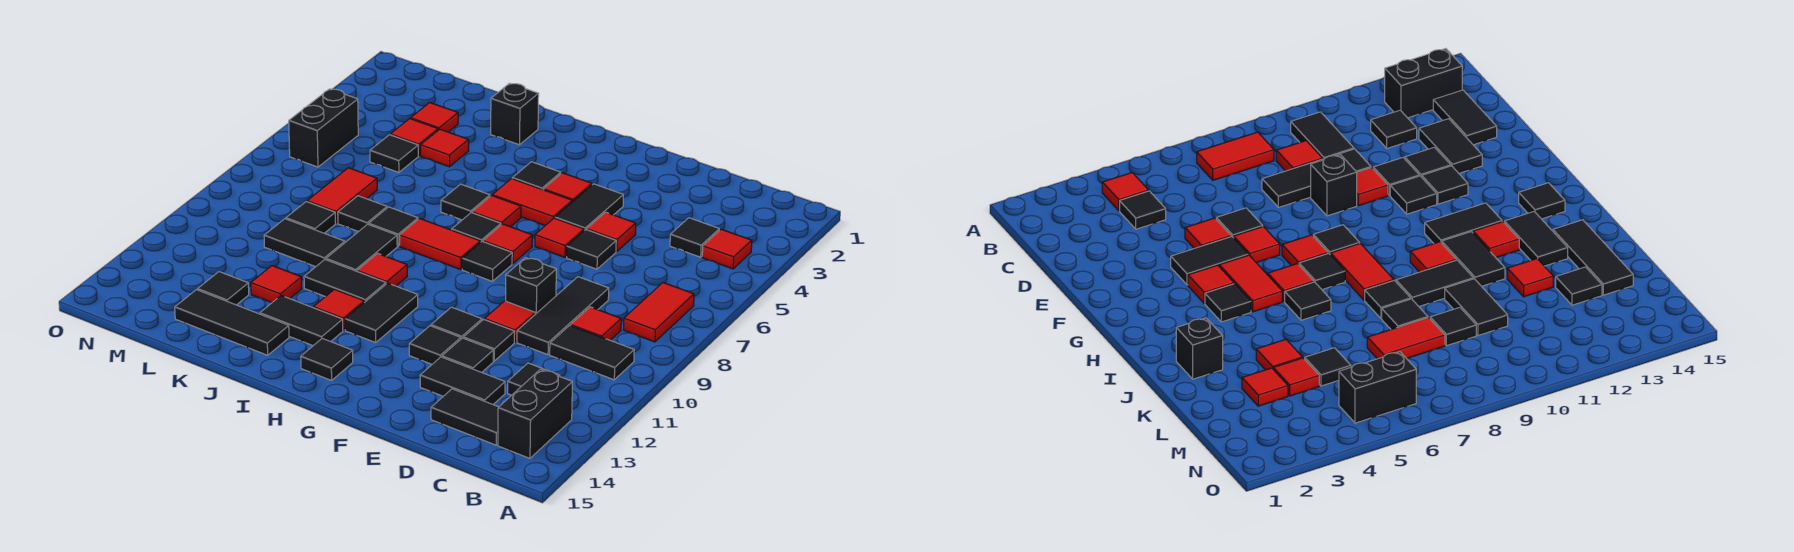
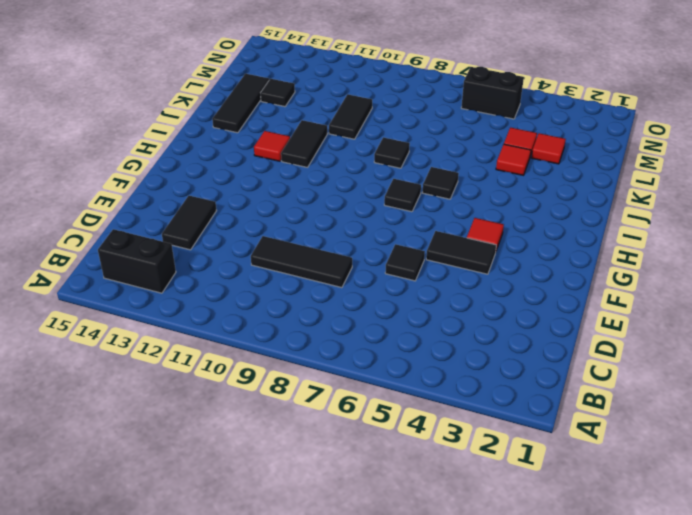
none -> red tile B4 level 1
none -> red tile B7:B8 level 1
none -> black tile B10:C10 level 1
none -> black tile C4 level 1

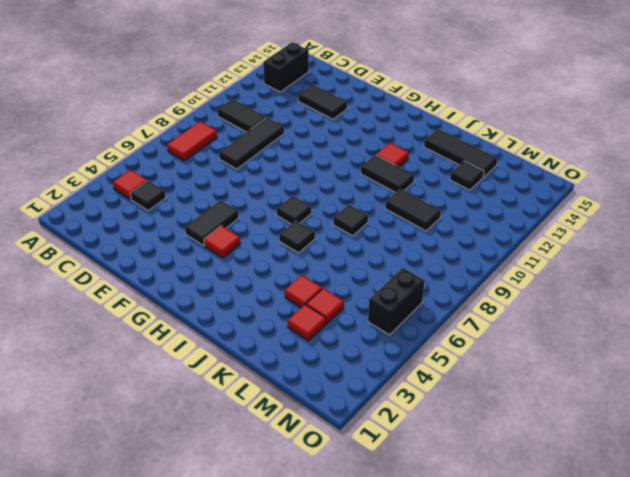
none -> red tile C9 level 1
none -> black tile C12 level 1
none -> black tile C14:D14 level 1
none -> red tile E5 level 1

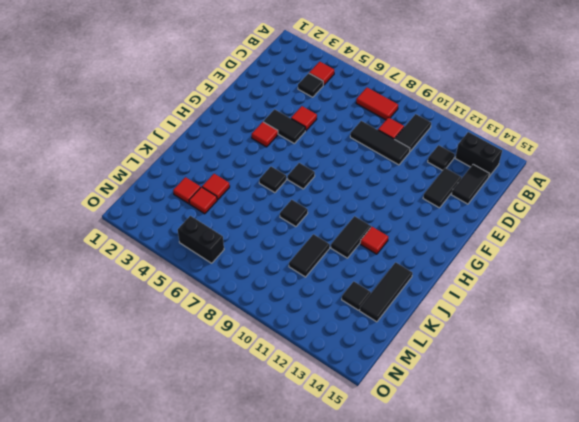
none -> black tile E6 level 1
none -> black brick E9 level 1
none -> red tile E10 level 1
none -> black tile E11 level 1

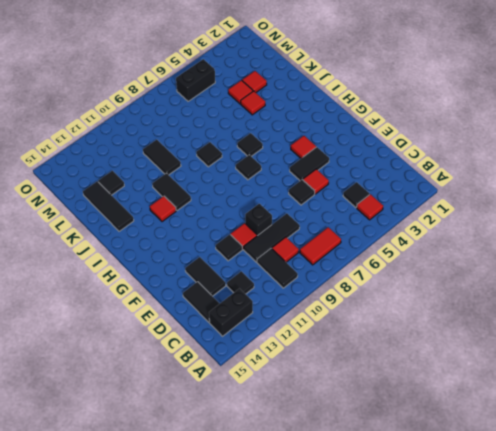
none -> black tile E12 level 1
none -> red tile F6 level 1
none -> black tile F11 level 1
none -> black tile F12 level 1

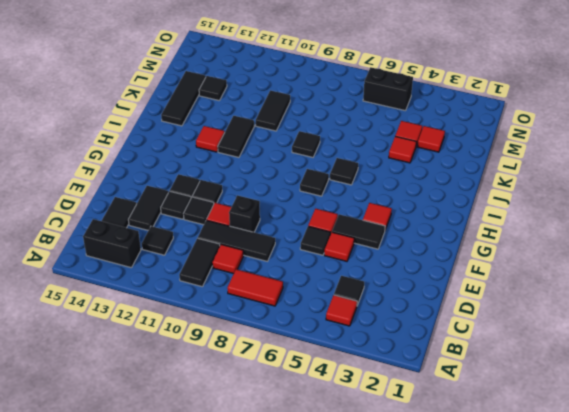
none -> red tile G5:H5 level 1
none -> red tile G7 level 1
none -> black tile G8 level 1
none -> black tile H4 level 1

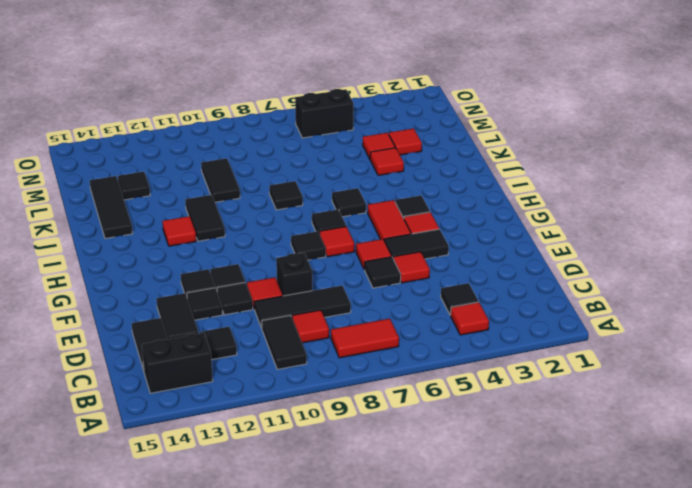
none -> red tile H6 level 1
none -> red tile H8:I8 level 1
none -> black tile H11:H12 level 1
none -> black tile H14 level 1

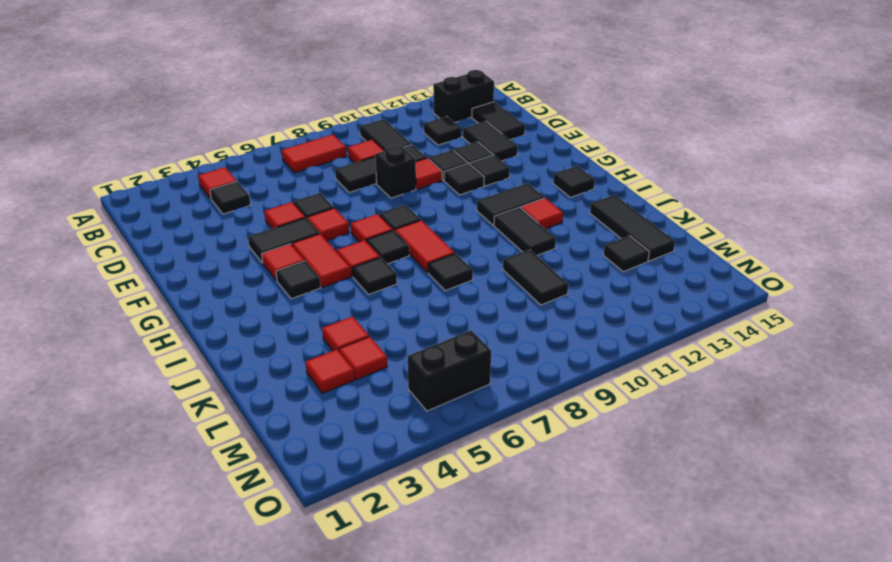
none -> red tile I10 level 1
none -> black tile I13:J13 level 1
none -> black brick J2 level 1
none -> black tile J9:J10 level 1

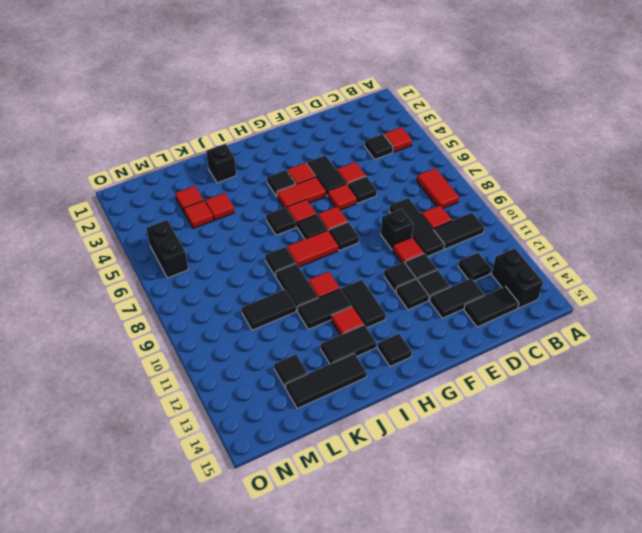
none -> black tile K8 level 1
none -> red tile K12 level 1
none -> black tile L5 level 1
none -> red tile L7:L8 level 1

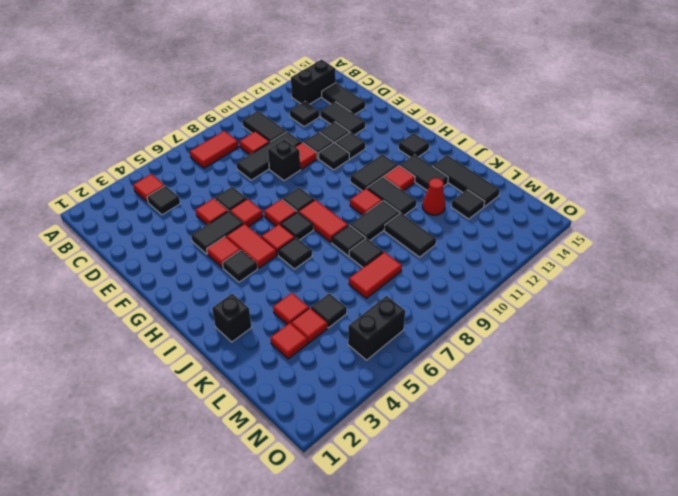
red cone K12 level 1 -> red tile K12 level 1
none -> black tile L9 level 1

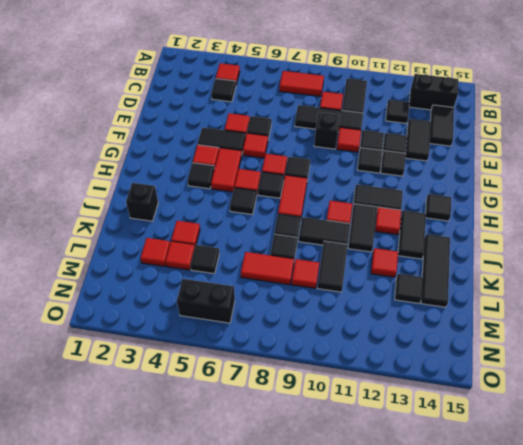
red tile L9 level 1 -> black tile L9 level 1

